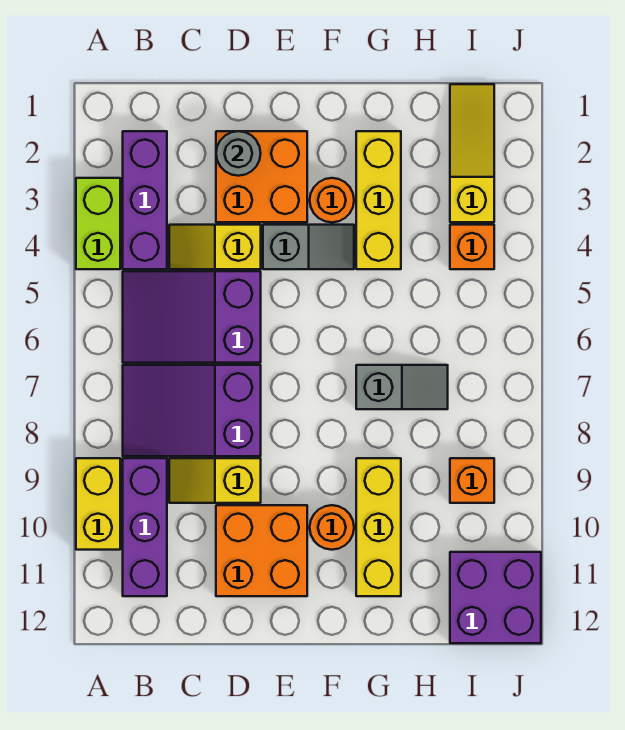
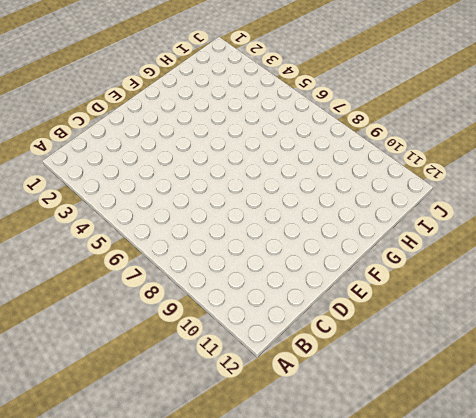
none -> lime brick A3:A4 level 1
none -> yellow brick A9:A10 level 1
none -> purple brick B2:B4 level 1

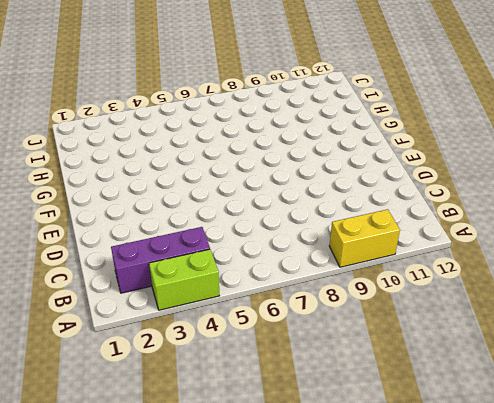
none -> purple slope B5:D6 level 1 top D
none -> purple slope B7:D8 level 1 top D
none -> purple brick B9:B11 level 1

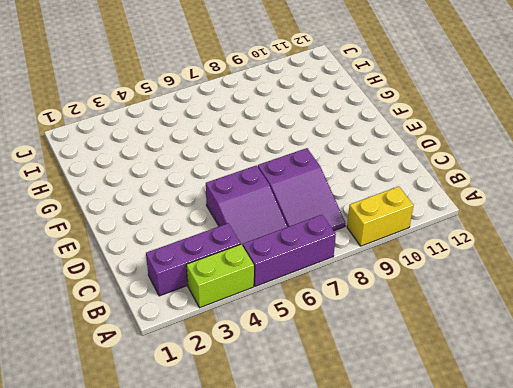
purple brick A5:A7 level 1 -> purple brick B9:B11 level 1
none -> yellow slope C4:D4 level 1 top D
none -> yellow slope C9:D9 level 1 top D
none -> orange brick D2:E3 level 1

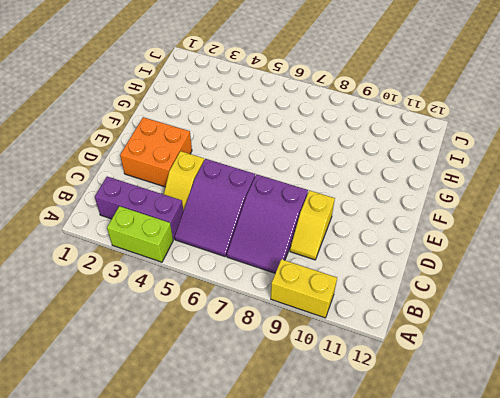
none -> purple brick B9:B11 level 1
none -> orange brick D10:E11 level 1
none -> grey slope E4:F4 level 1 top E

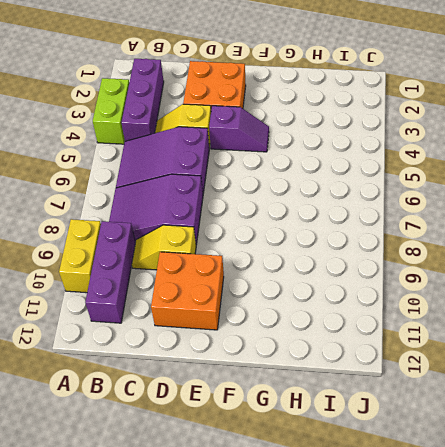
purple slope E4:F4 level 1 top E -> grey slope E4:F4 level 1 top E
none -> orange round brick F3 level 1
none -> orange round brick F10 level 1
none -> yellow brick G2:G4 level 1

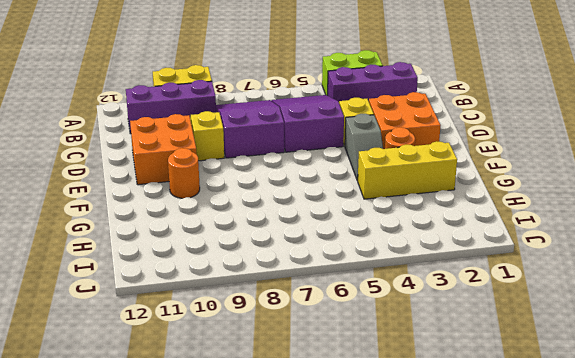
none -> grey slope G7:H7 level 1 top G
none -> yellow brick G9:G11 level 1
none -> yellow slope I1:I3 level 1 top 3

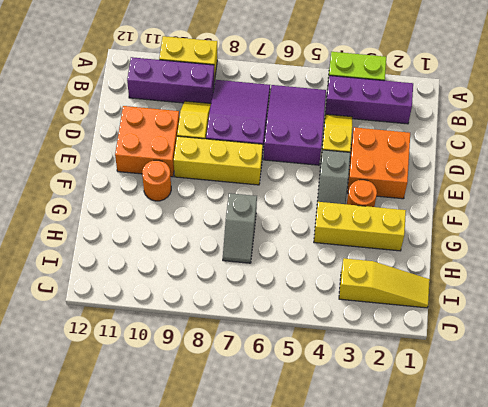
yellow brick E7:E9 level 1 -> yellow brick G9:G11 level 1
none -> orange brick I4 level 1
none -> orange brick I9 level 1
none -> purple brick I11:J12 level 1

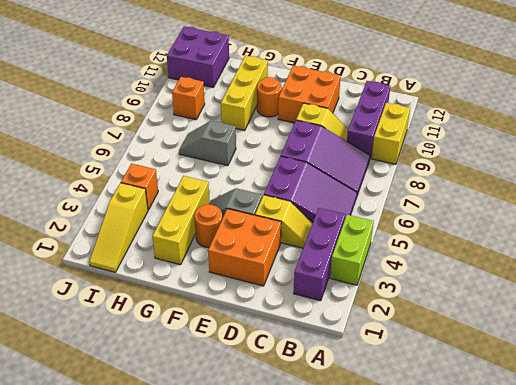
none -> grey round brick D2 level 2

